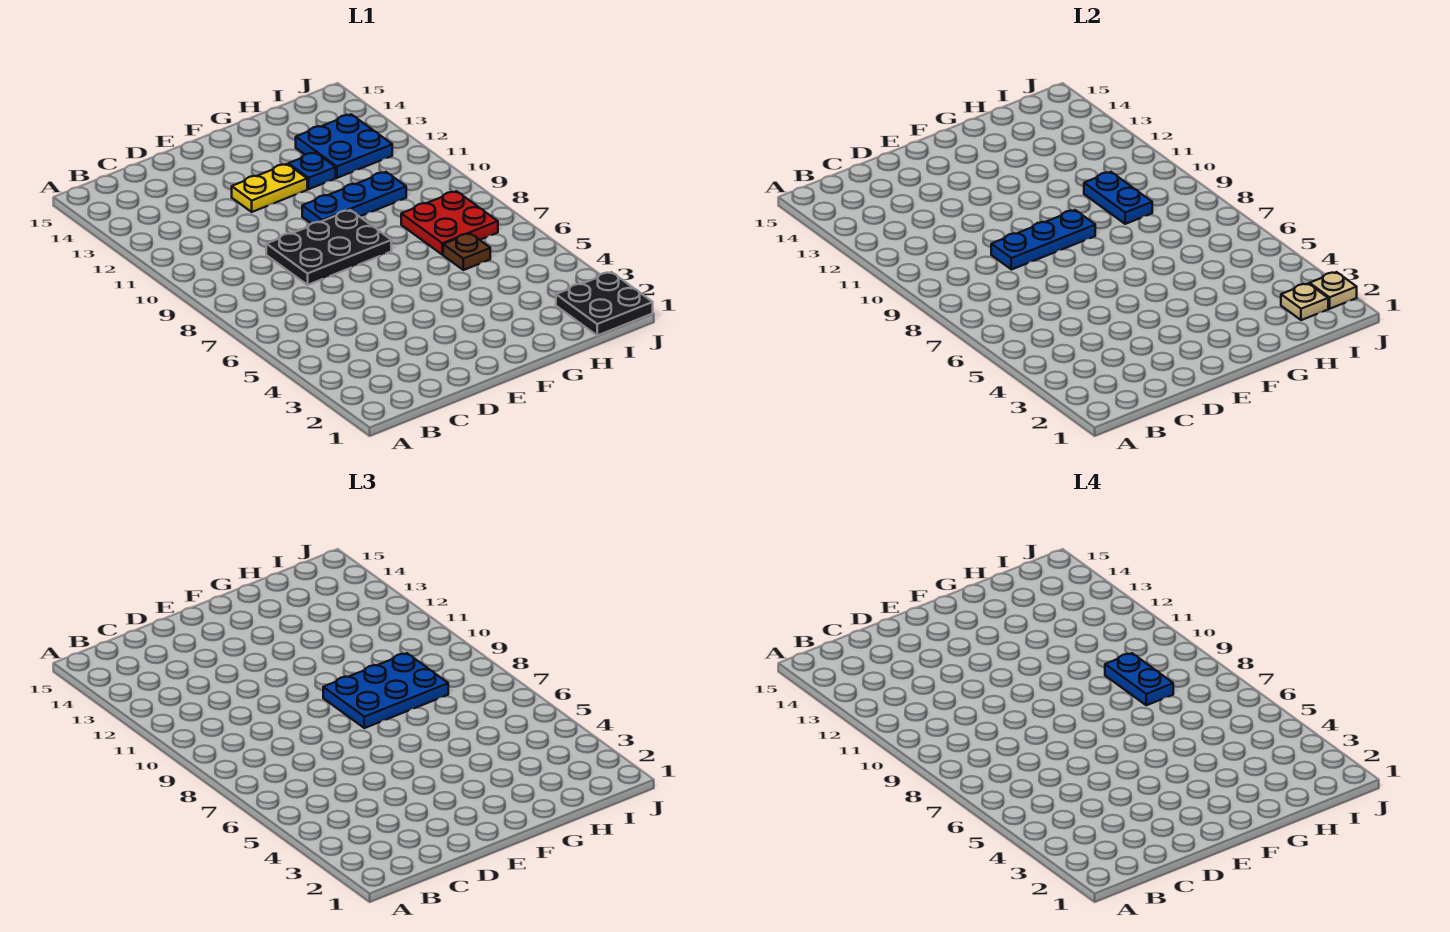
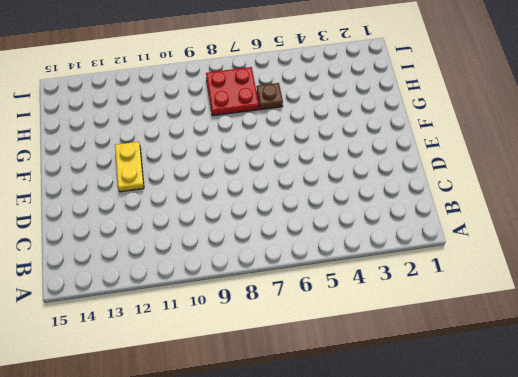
none -> black plate D8:F9 level 1
none -> blue plate F10:H10 level 1
none -> blue plate G12 level 1

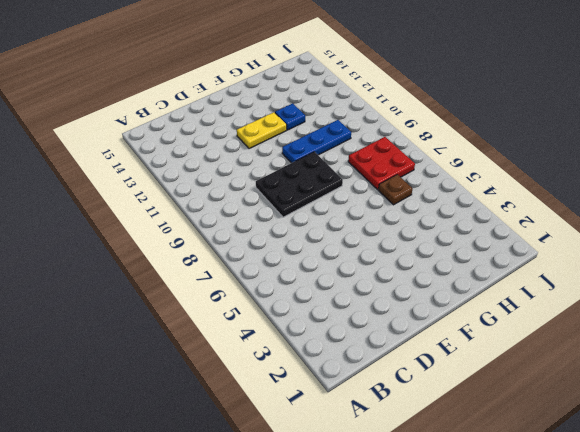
none -> blue plate H12:I13 level 1
none -> black plate I1:J2 level 1
none -> blue plate D9:F9 level 2

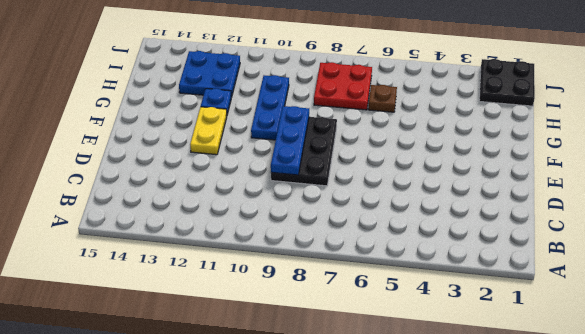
none -> blue plate H9:H10 level 2
none -> tan plate I2 level 2
none -> tan plate J2 level 2

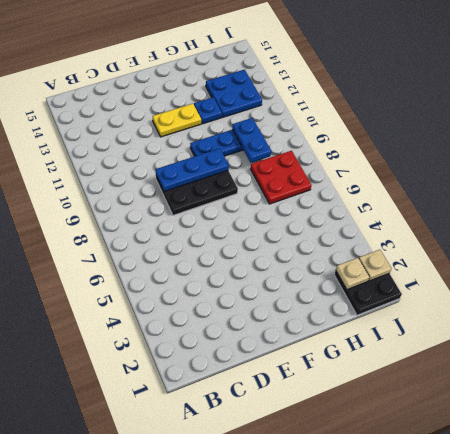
none -> brown plate H6 level 1
none -> blue plate F8:H9 level 3
none -> blue plate H8:H9 level 4

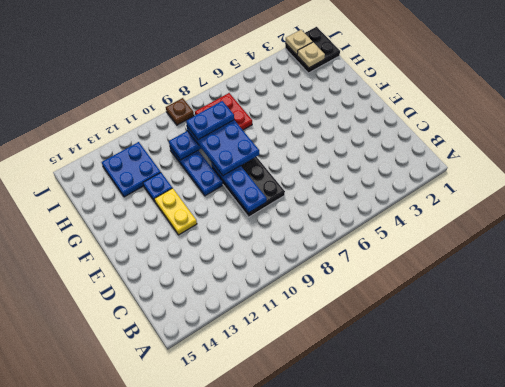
brown plate J9 level 1 -> brown plate H6 level 1

